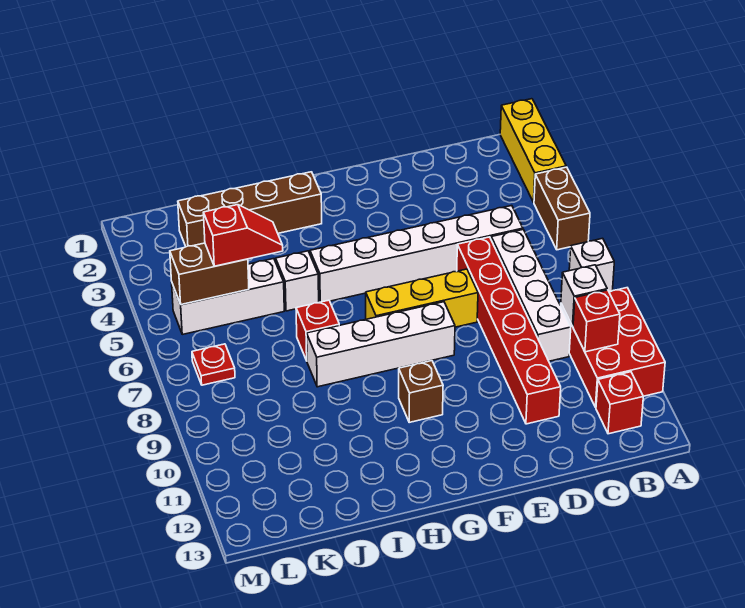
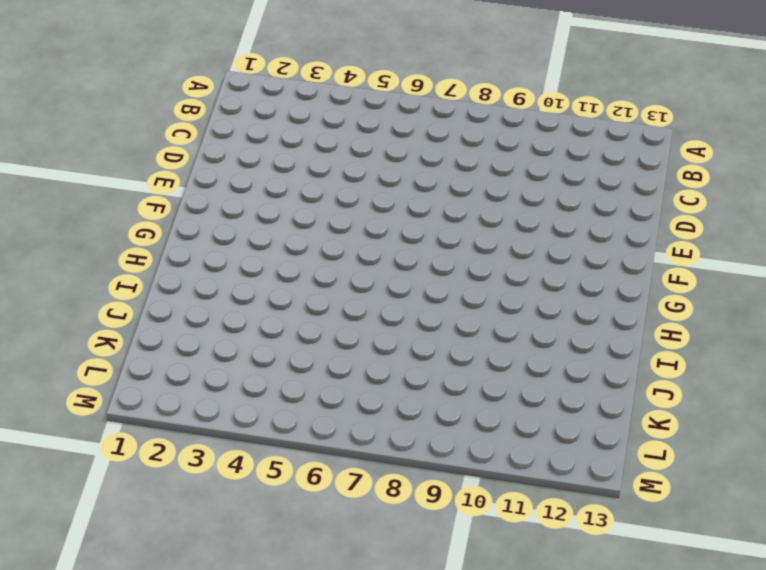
none -> yellow brick A1:A3 level 1
none -> brown brick A4:A5 level 1
none -> white brick A7 level 1

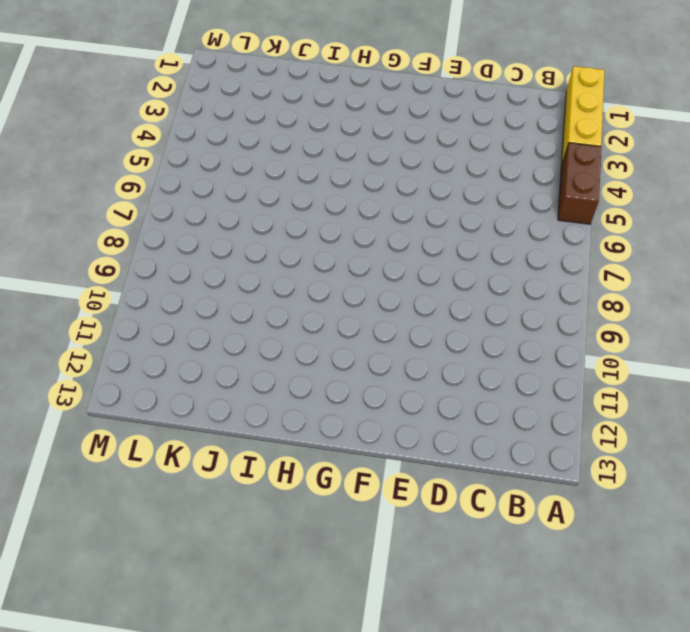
none -> white brick A7 level 1
none -> red brick A9:B11 level 1
none -> red brick B12 level 1

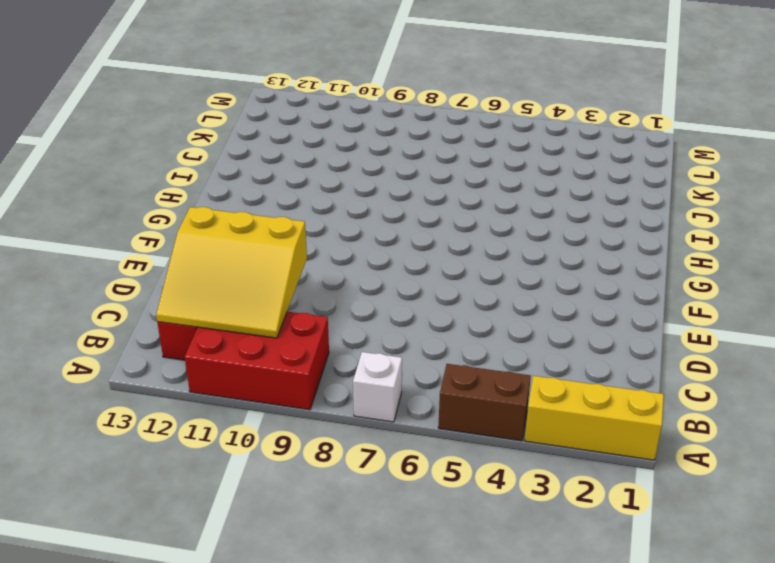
yellow slope B10:D12 level 2 top D -> red brick B10 level 2
none -> white brick C5:H5 level 1
none -> white brick C6:C9 level 1
none -> red brick D6:D11 level 1

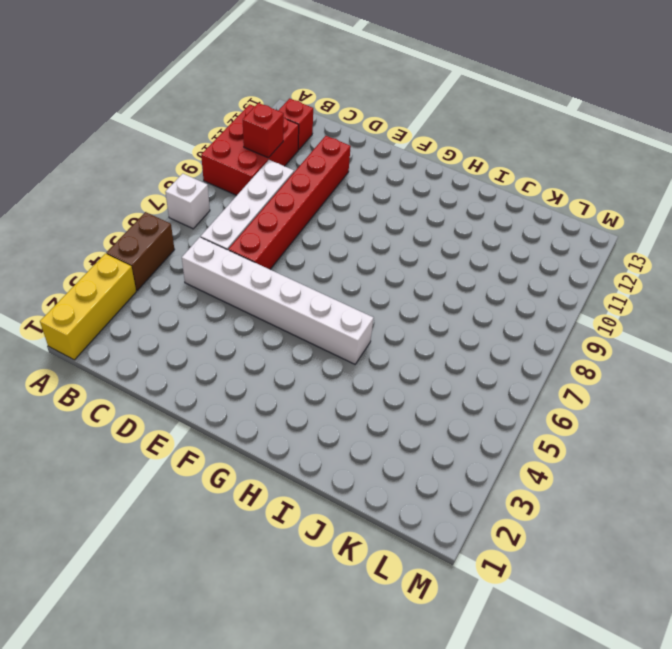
none -> yellow brick E7:G7 level 1
none -> white brick F8:I8 level 1
none -> brown brick G10 level 1

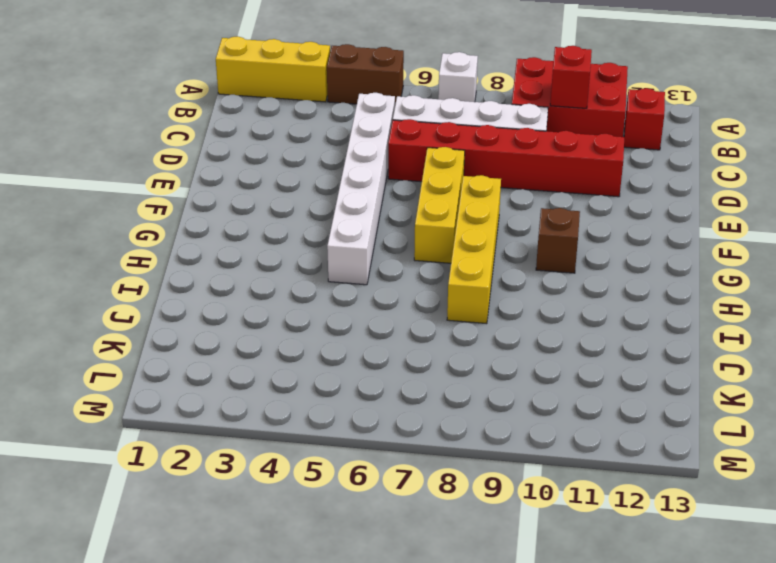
yellow brick F8:I8 level 1 -> white brick F8:I8 level 1
none -> brown brick H2:K2 level 1
none -> white brick I5 level 1
none -> red brick I7 level 1

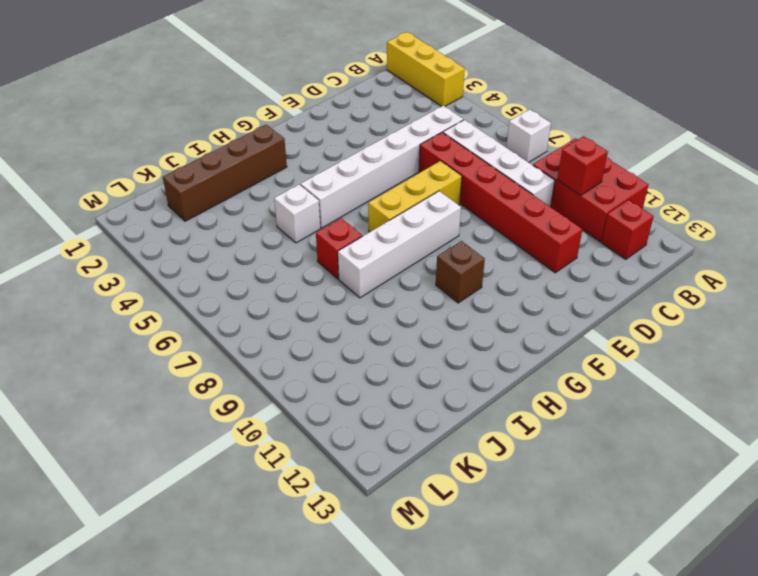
none -> brown brick A4:A5 level 1
none -> white brick J5:L5 level 1
none -> red plate L7 level 1

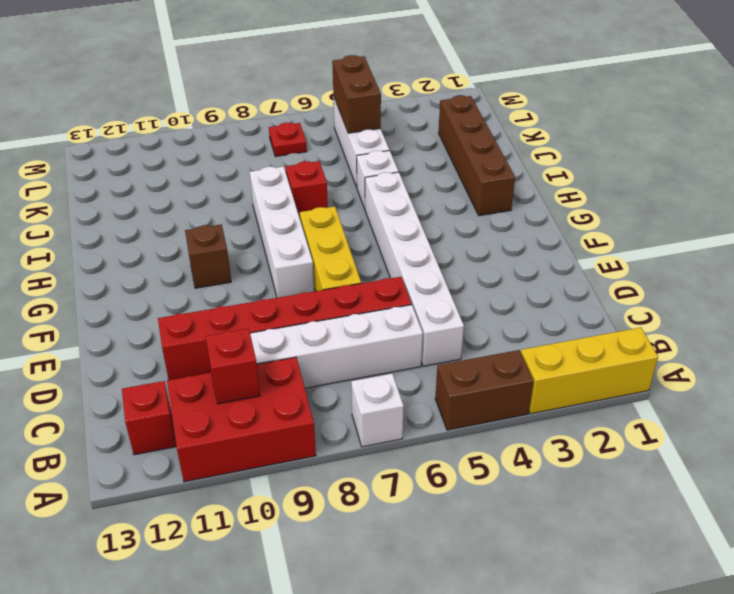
none -> white brick B9 level 2
none -> red slope J5:K5 level 3 top K

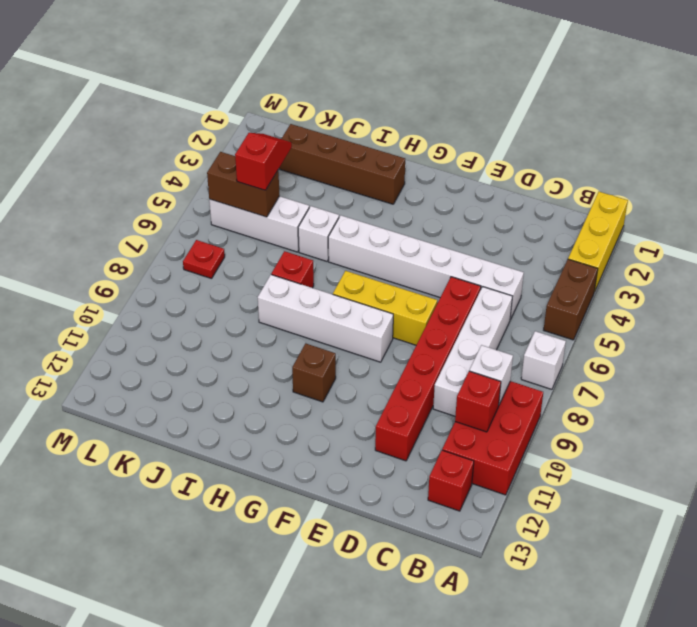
red slope K4:K5 level 3 top 5 -> red slope J5:K5 level 3 top K

